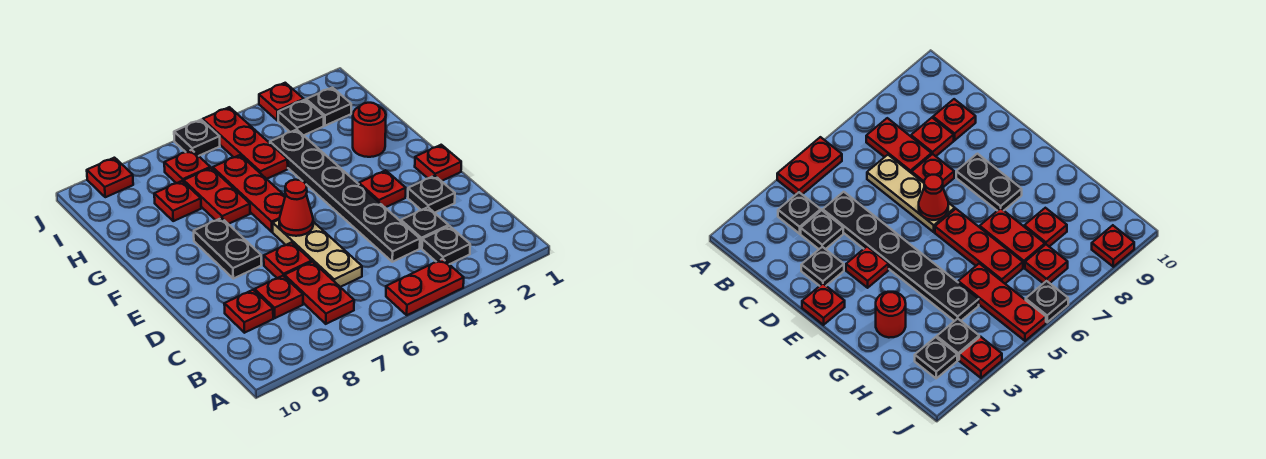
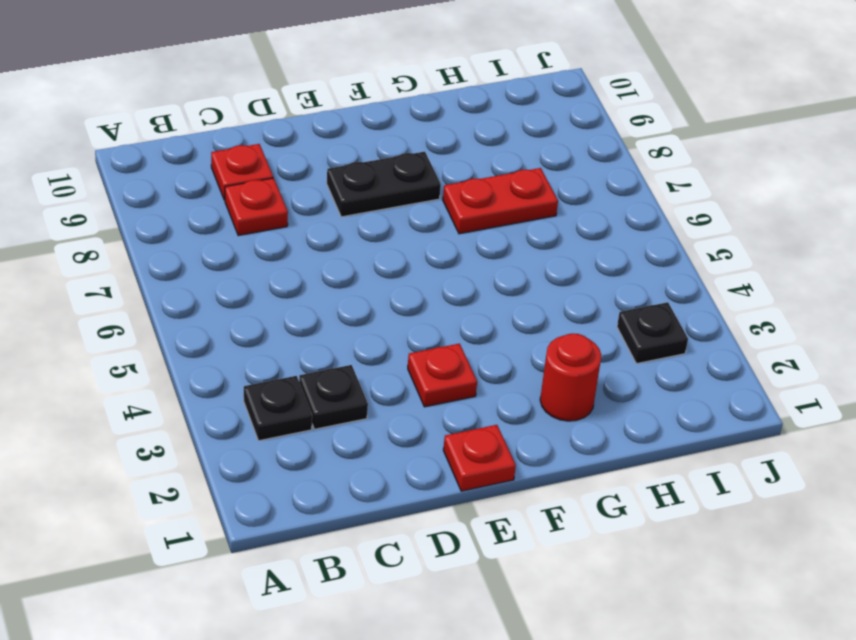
none -> red plate A4:A5 level 1
none -> red plate B7:C7 level 1
none -> black plate C4:H4 level 1

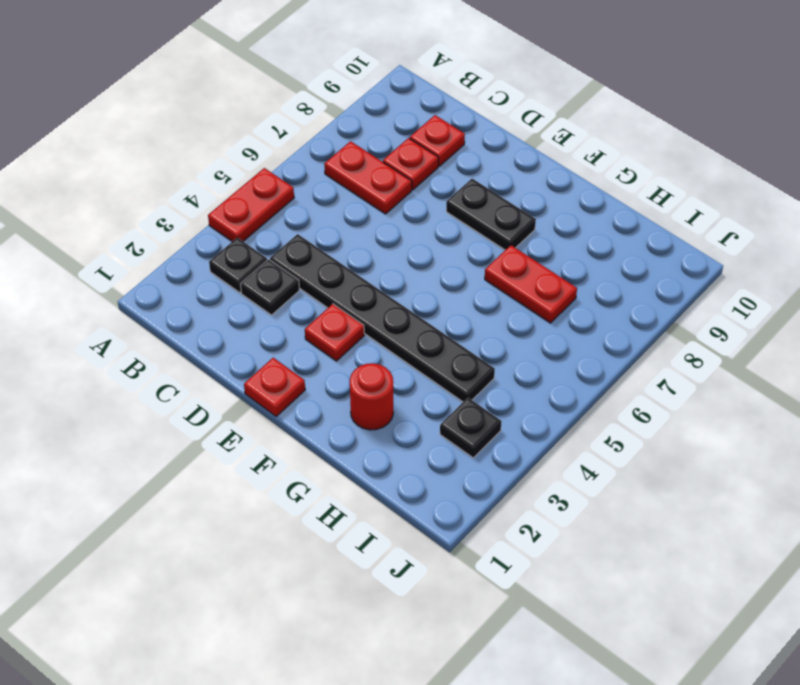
none -> tan plate C6:E6 level 1
none -> black plate D2 level 1
none -> red plate D7 level 1

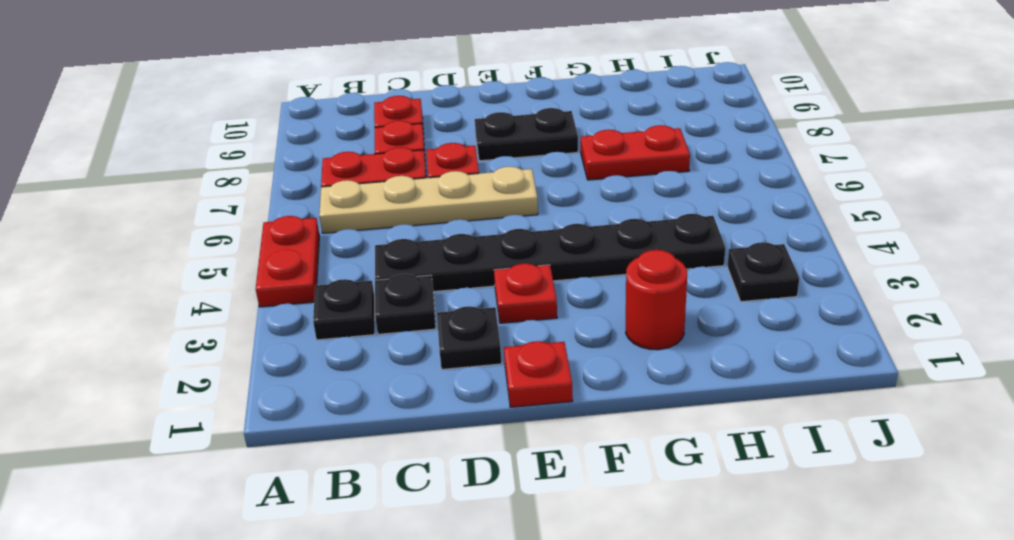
tan plate B6:E6 level 1 -> tan plate C6:E6 level 1
none -> red plate F6:H6 level 1
none -> red plate H5:J5 level 1
none -> red plate H8 level 1

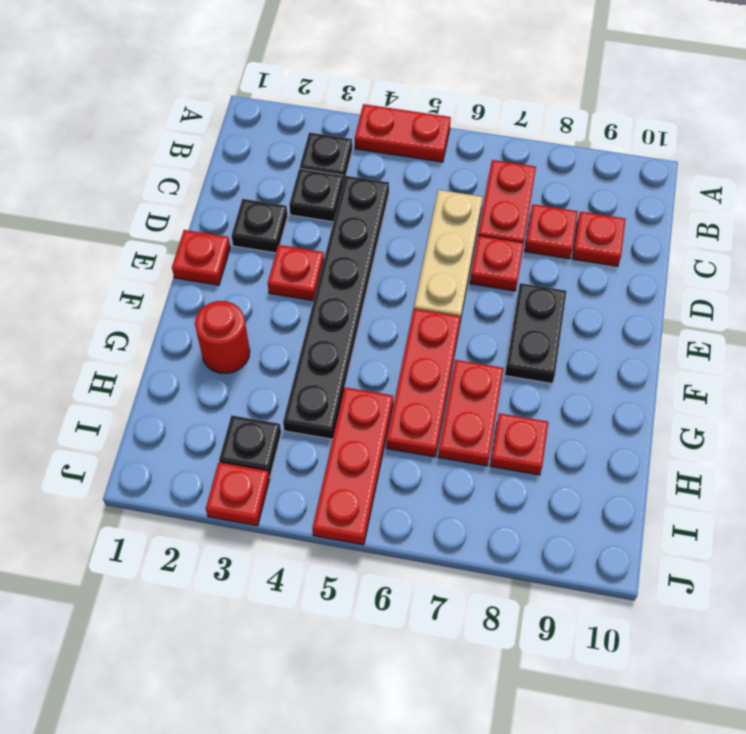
none -> black plate I2 level 1
none -> red plate I7 level 1
none -> black plate J6 level 1

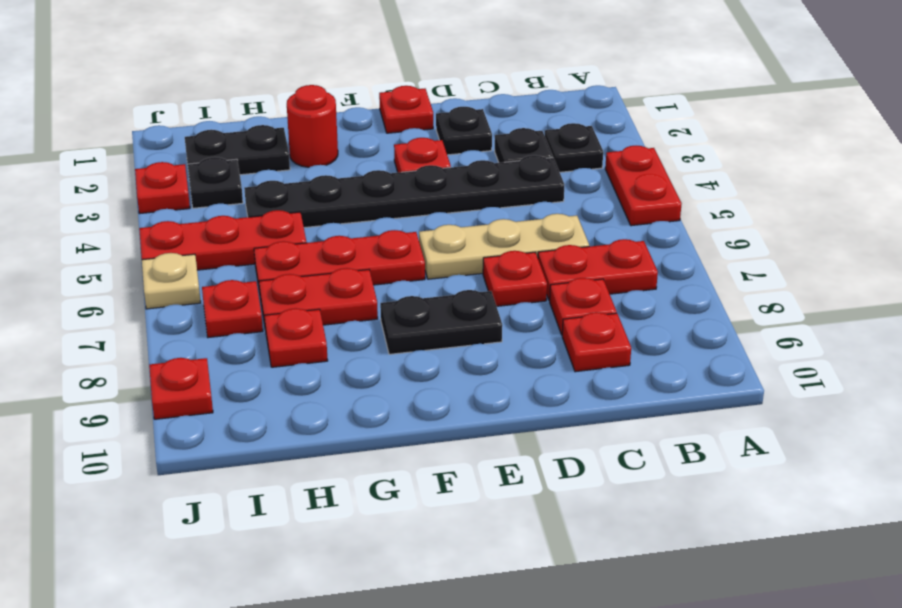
black plate H2:I2 level 1 -> black plate I2 level 1
tan plate J6 level 1 -> black plate J6 level 1
none -> red cone E6 level 2

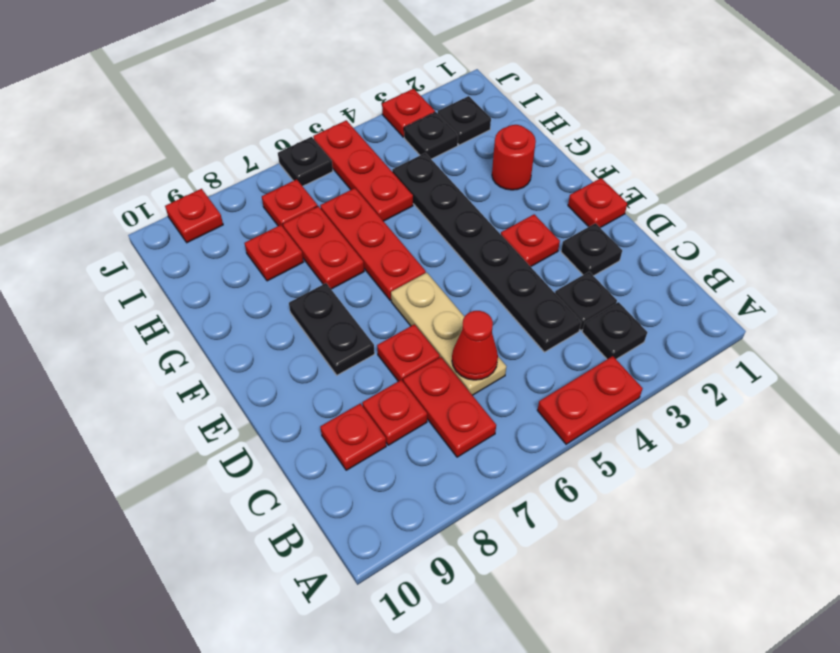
red cone C6 level 2 -> red cone E6 level 2

